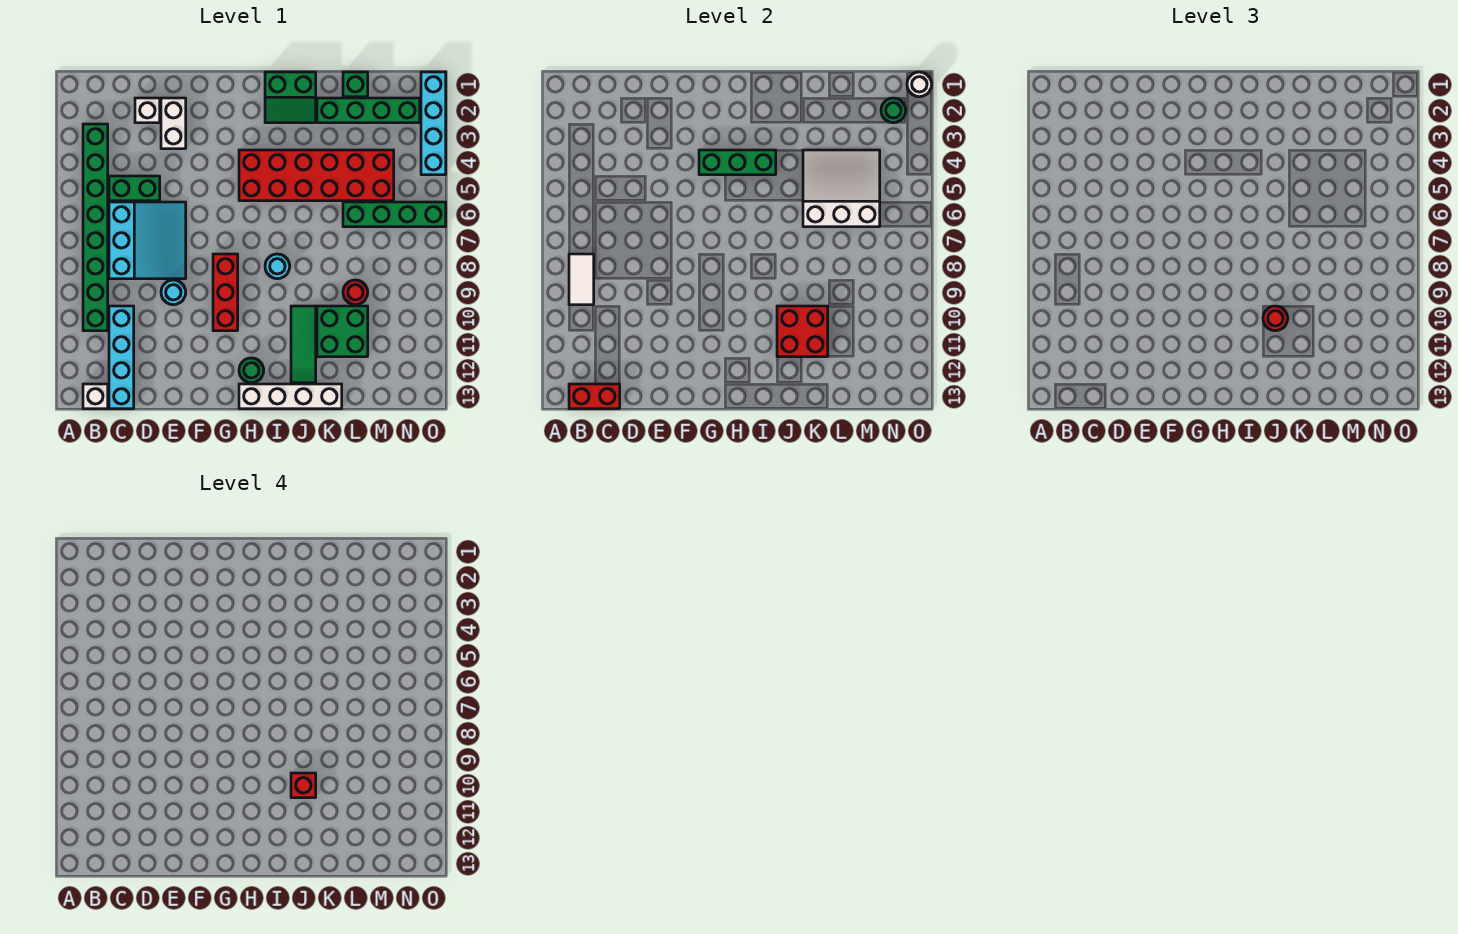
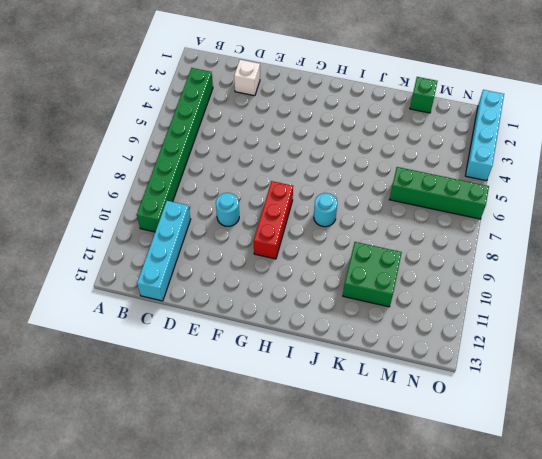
none -> white brick B13 level 1
none -> green brick C5:D5 level 1
none -> cyan slope C6:E8 level 1 top C
none -> white brick E2:E3 level 1

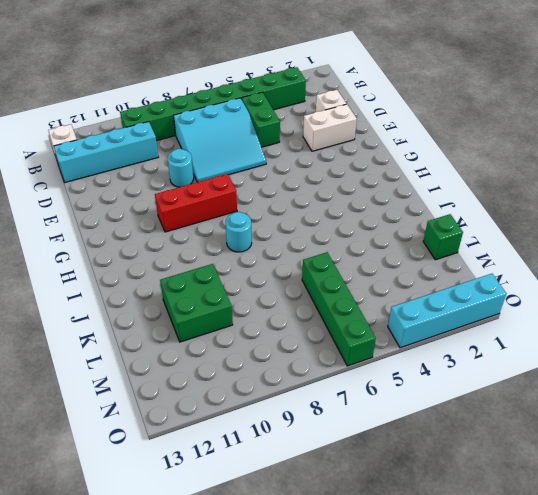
none -> red brick H4:M5 level 1
none -> green round brick H12 level 1
none -> white brick H13:K13 level 1
none -> green slope I1:J2 level 1 top 1

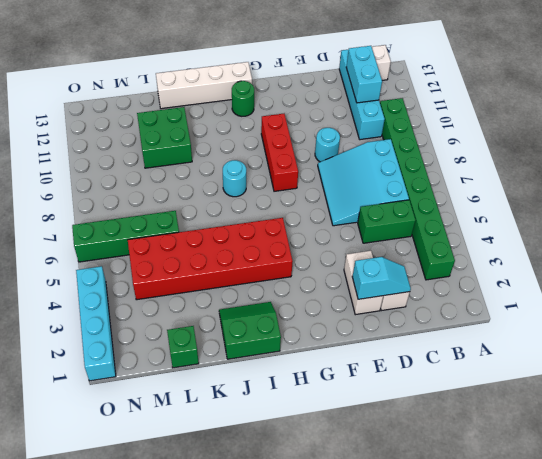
cyan brick C11:C12 level 2 -> none
cyan slope D2:E2 level 2 top E -> none
none -> green tile J10:J12 level 1
none -> green brick K2:N2 level 1
none -> red round brick L9 level 1
none -> white tile B8:B9 level 2

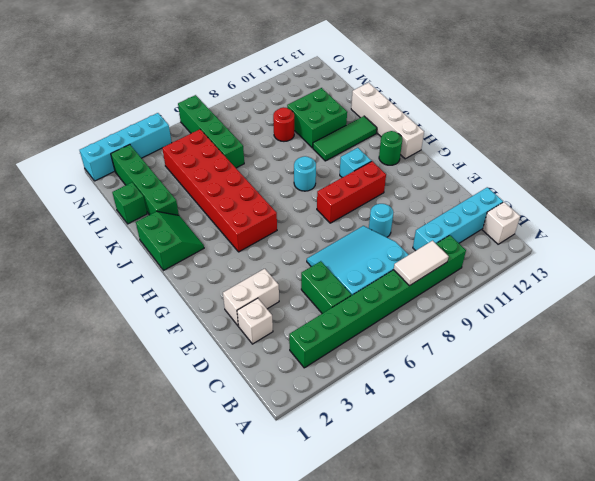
cyan brick H10 level 1 -> none
none -> red brick B13:C13 level 2
none -> green brick G4:I4 level 2
none -> red brick J10:K11 level 2
none -> white slope K4:M6 level 2 top 6

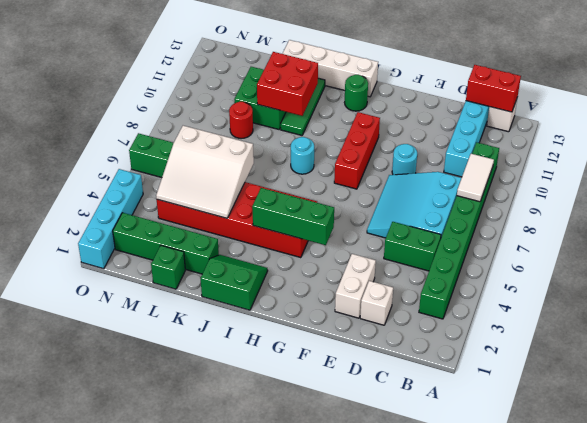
none -> green round brick N2 level 2
none -> white round brick O1 level 2
none -> red round brick J10 level 3
none -> red brick J10 level 4

